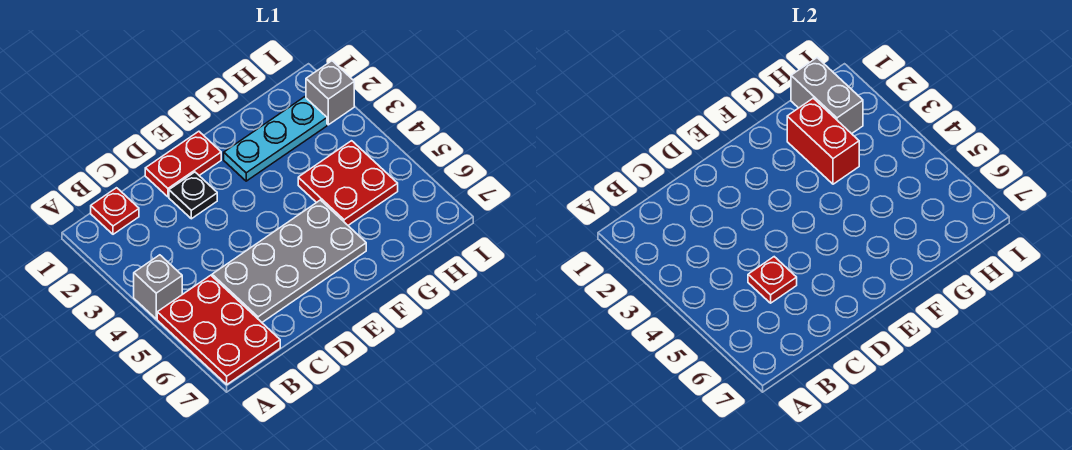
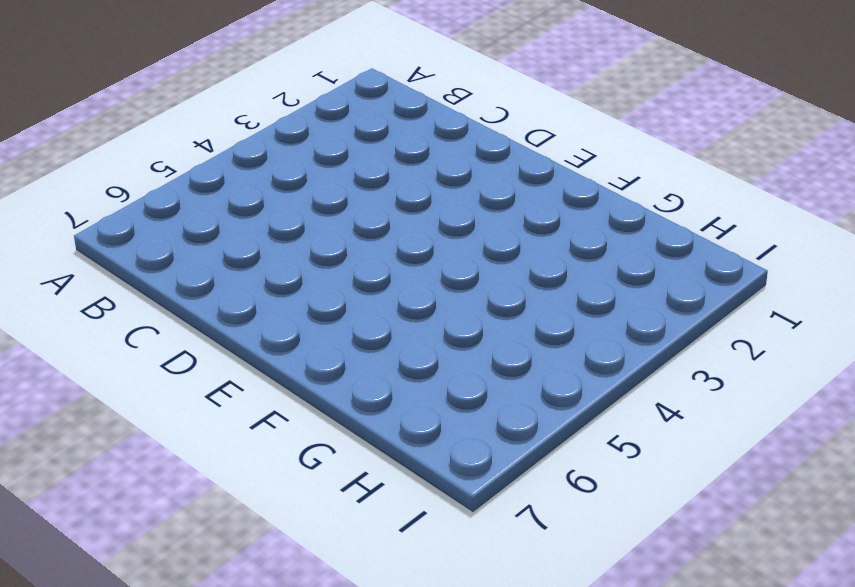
none -> grey brick A4 level 1
none -> red plate A5:B7 level 1
none -> red plate B1 level 1

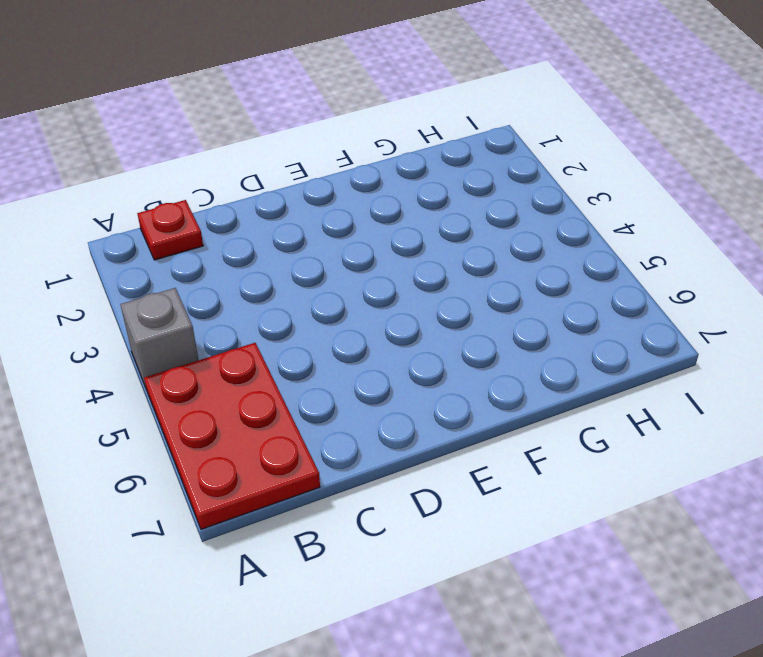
none -> grey plate C5:F6 level 1
none -> red plate D1:E1 level 1
none -> black plate D2 level 1

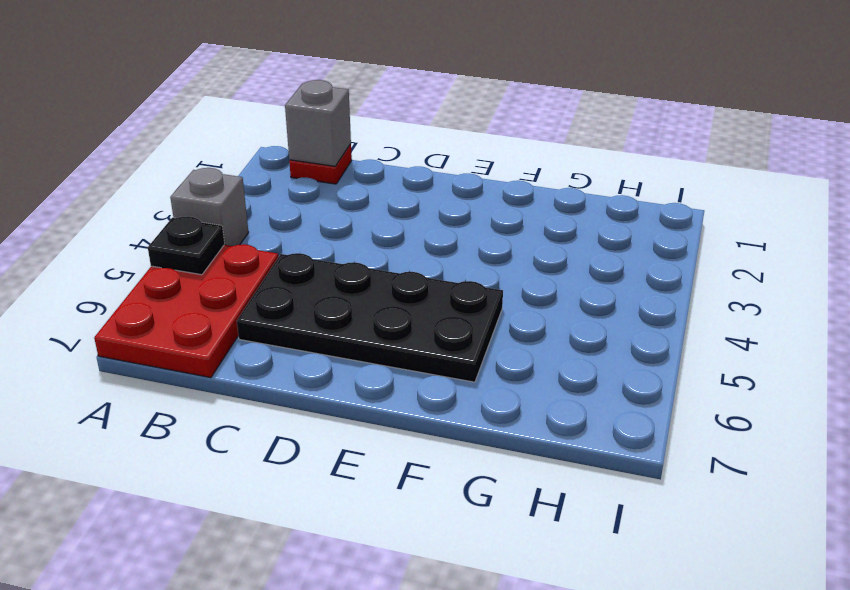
black plate A5 level 2 -> black plate D2 level 1
grey brick B1 level 2 -> grey brick I2 level 1
black plate C5:F6 level 1 -> grey plate C5:F6 level 1
none -> red plate D1:E1 level 1
none -> cyan plate F2:H2 level 1
none -> red plate G4:H5 level 1

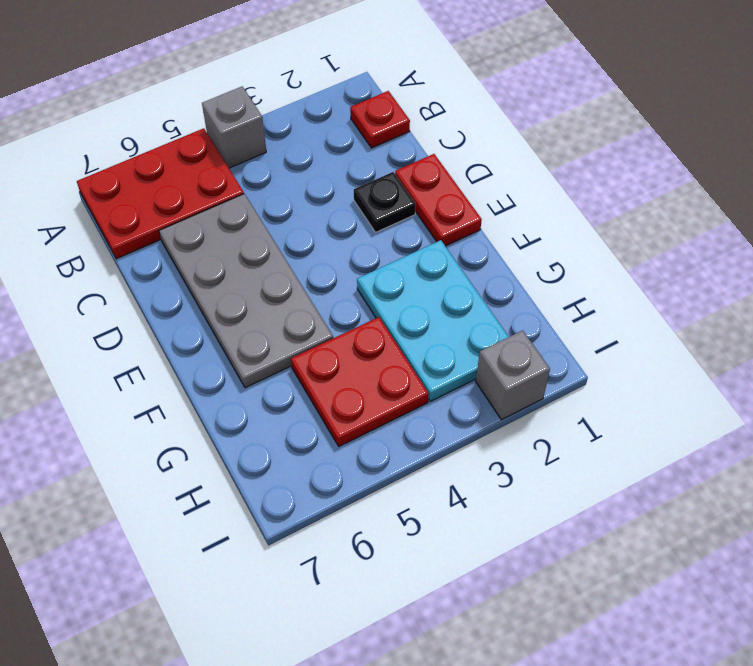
cyan plate F2:H3 level 1 -> cyan plate F2:H2 level 1
none -> red plate C5 level 2
none -> red brick G2:G3 level 2
none -> grey brick H1:H2 level 2

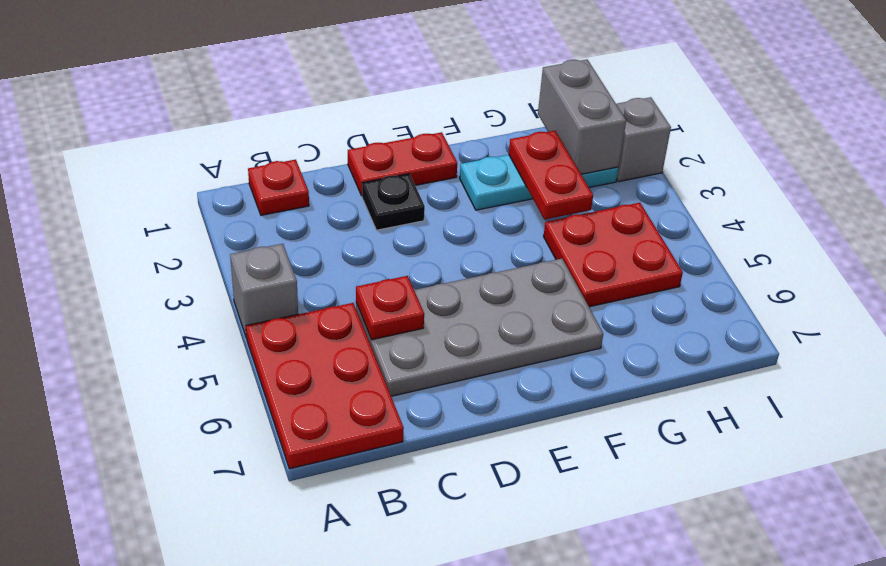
red plate G2:G3 level 2 -> red brick G2:G3 level 2

